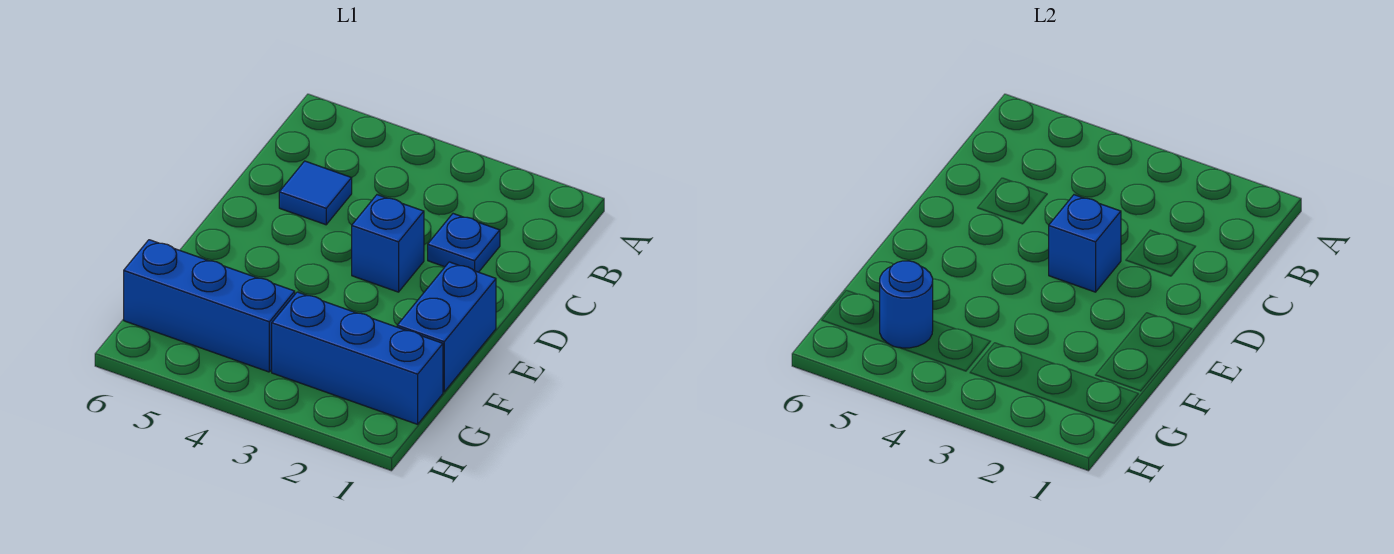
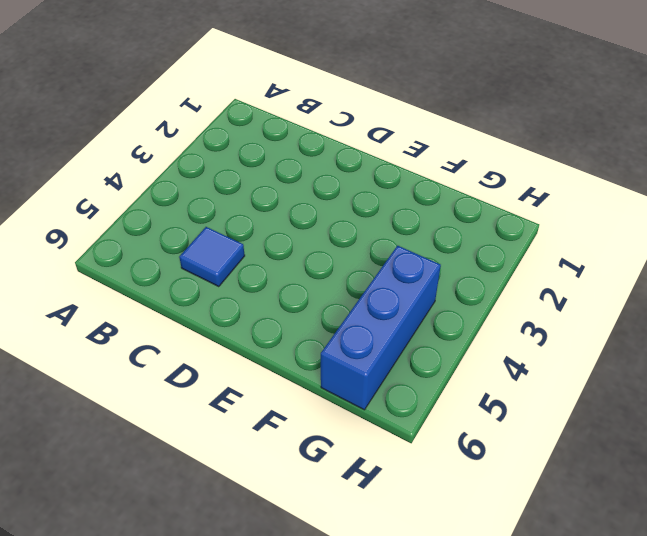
none -> blue plate C2 level 1
none -> blue brick D3 level 1

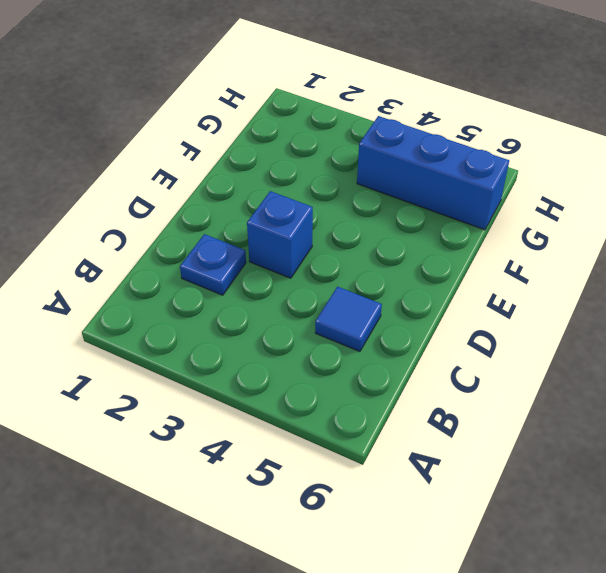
none -> blue brick E1:F1 level 1
none -> blue brick G1:G3 level 1

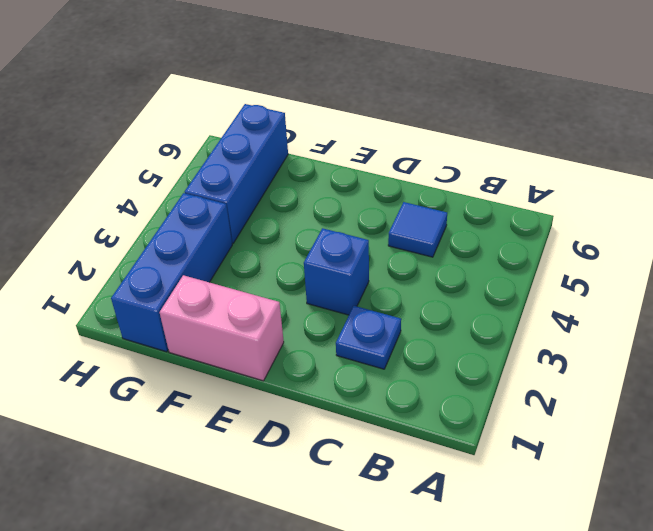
pink brick E1:F1 level 1 -> blue brick E1:F1 level 1
none -> blue brick D3 level 2
none -> blue round brick G5 level 2

